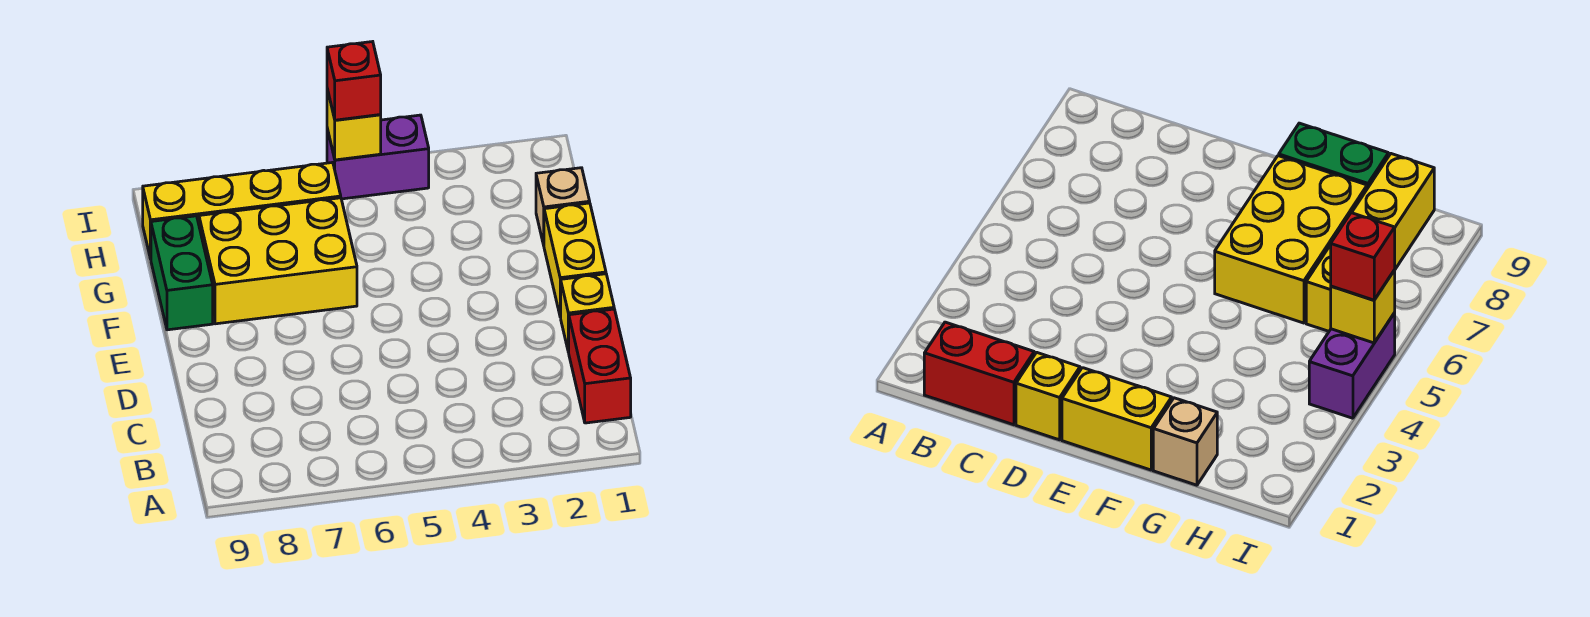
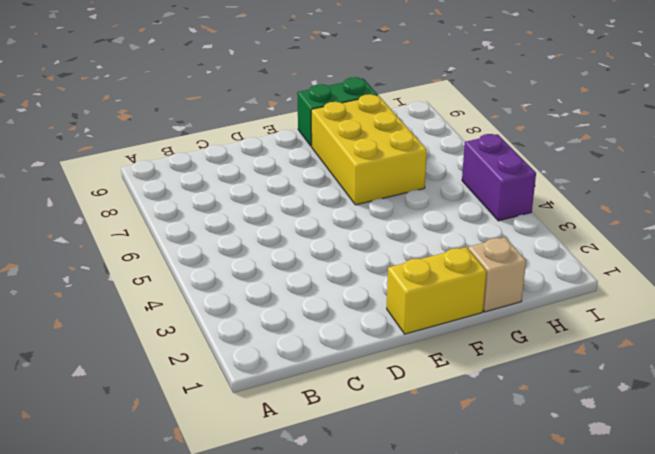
none -> red brick B1:C1 level 1
none -> yellow brick D1 level 1

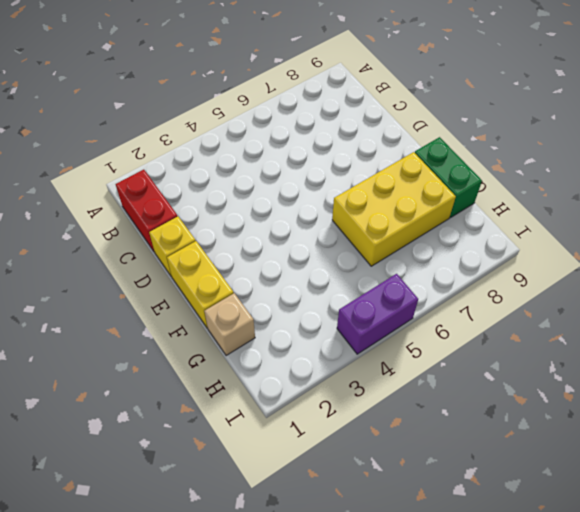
none -> yellow brick H6:H9 level 1
none -> yellow brick I5 level 2

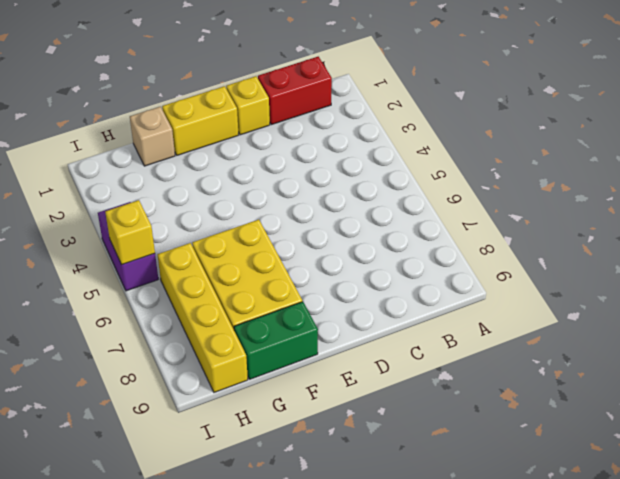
none -> red brick I5 level 3

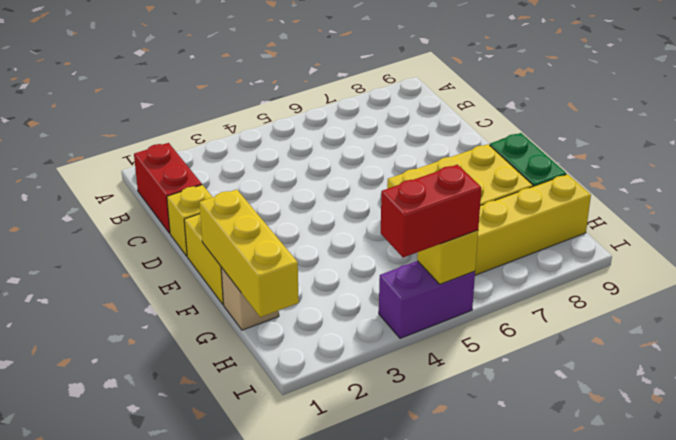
yellow brick F1:H1 level 2 -> none
red brick I4:I5 level 3 -> red brick I5 level 3

